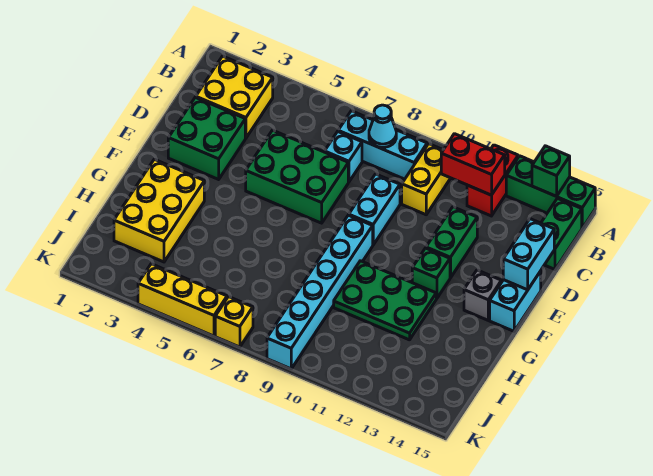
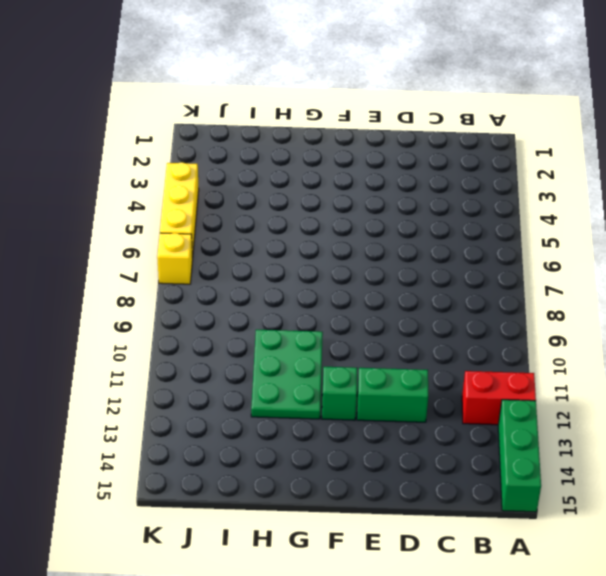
none -> yellow brick B2:C3 level 1
none -> cyan brick B7:B9 level 1
none -> yellow brick B10:C10 level 1

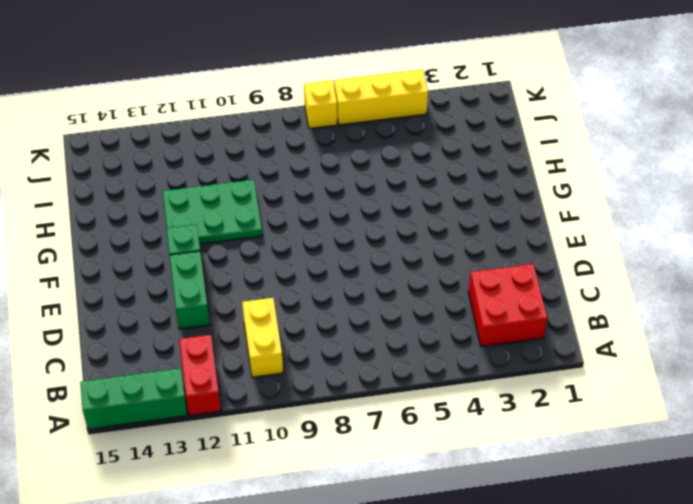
red brick B2:C3 level 1 -> yellow brick B2:C3 level 1
none -> cyan brick B7:B9 level 1
none -> green brick B15:C15 level 1
none -> cyan brick C7 level 1

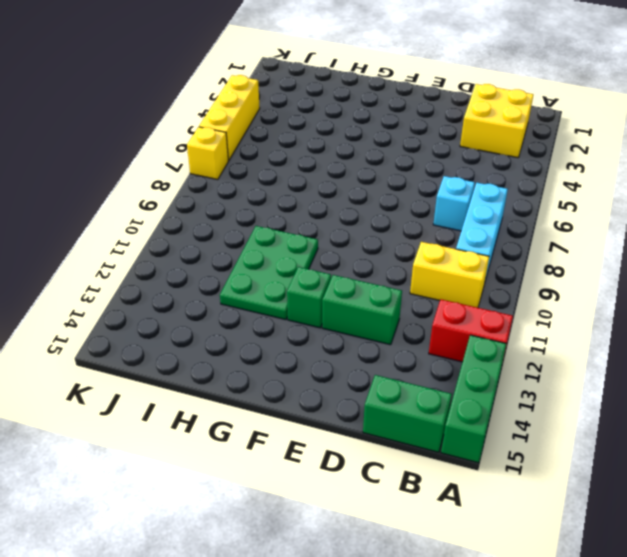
none -> green brick D2:E3 level 1
none -> green brick D5:E7 level 1
none -> cyan brick D9:E9 level 1

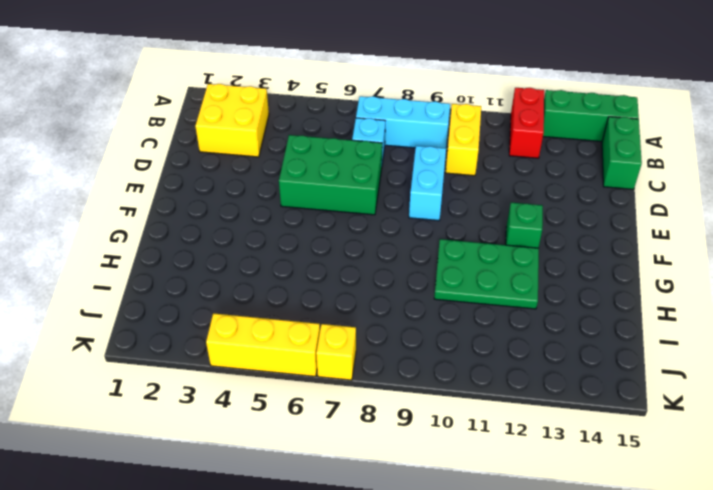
none -> green brick D2:E3 level 1
none -> green brick D12:E12 level 1
none -> cyan brick E15:F15 level 1

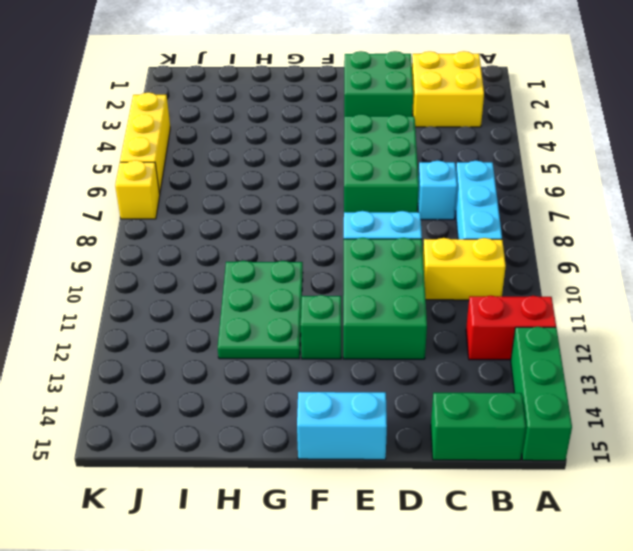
green brick D10:E12 level 1 -> green brick D12:E12 level 1
none -> cyan brick F9:K9 level 1
none -> grey brick F14 level 1
none -> yellow brick G2:I3 level 1

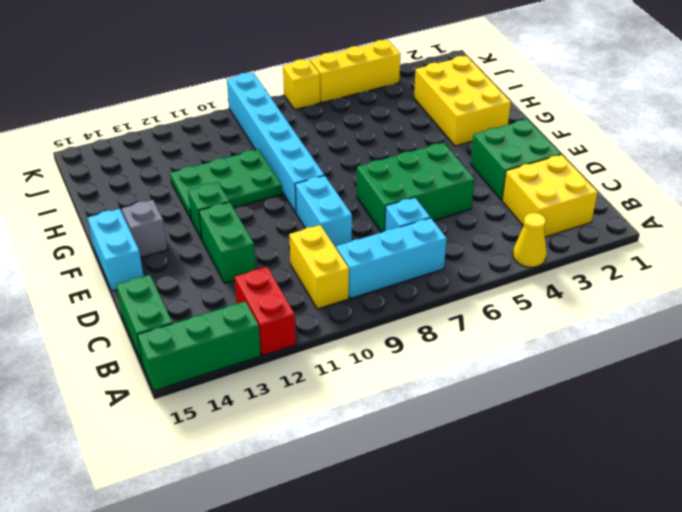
yellow cone A4 level 1 -> none
none -> green brick A14 level 2
none -> cyan cone B8 level 2
none -> red brick B11:B12 level 2

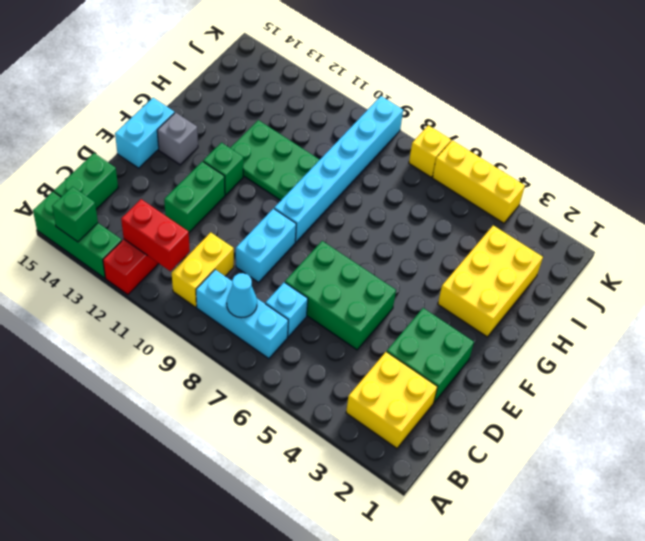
none -> cyan brick D15:E15 level 2

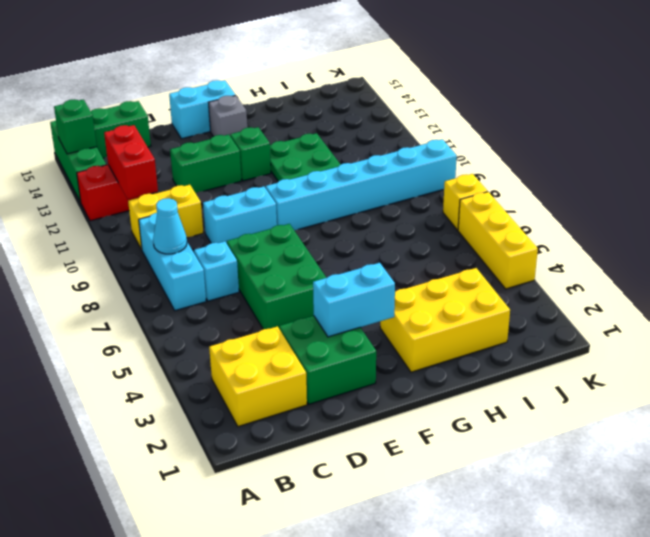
cyan brick E3:F3 level 2 -> cyan brick D15:E15 level 2

